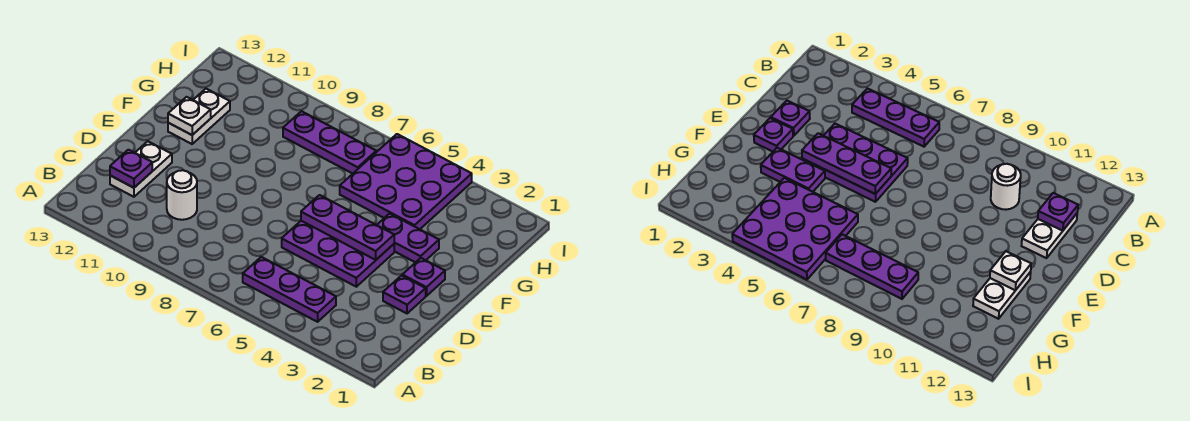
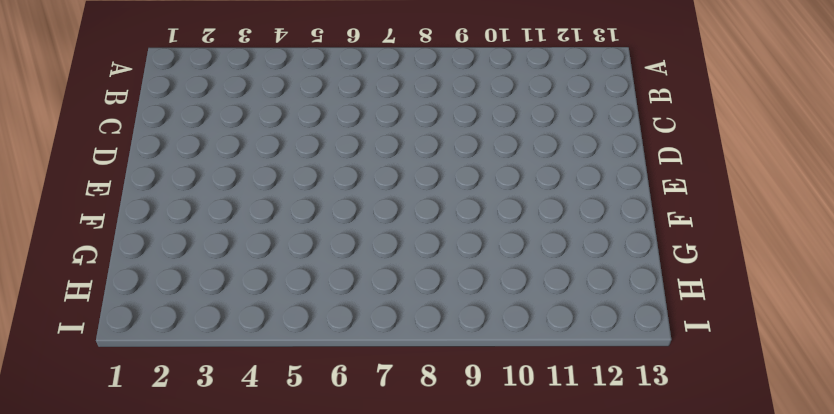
none -> purple plate B4:B6 level 1
none -> white round brick C10 level 1
none -> white plate C12:D12 level 1

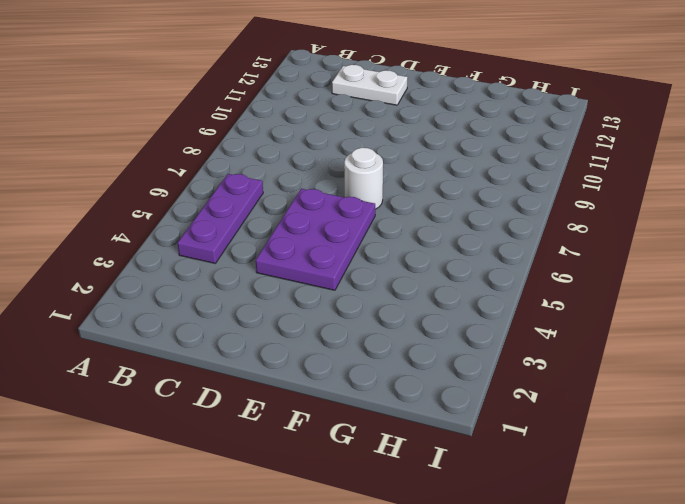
white round brick E7 level 1 -> white round brick C10 level 1
none -> purple plate D2 level 1
none -> purple plate E2 level 1
none -> purple plate F3:F4 level 1

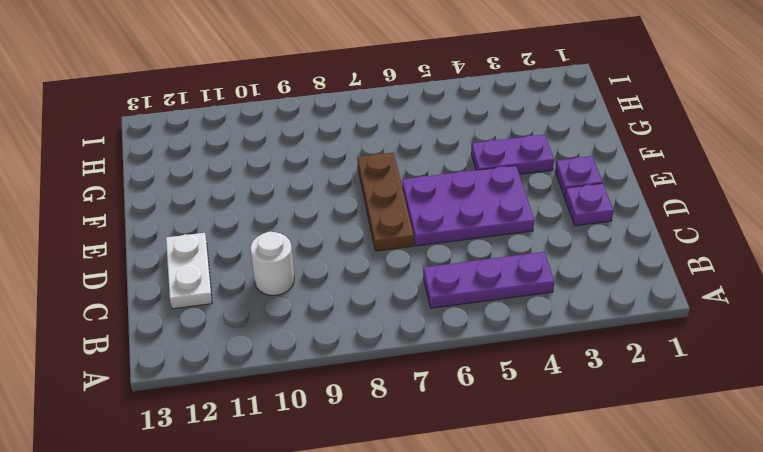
brown plate D7:F7 level 1 -> none
none -> white plate F12:G12 level 1
none -> purple plate G4:I6 level 1
none -> purple plate H7:H9 level 1

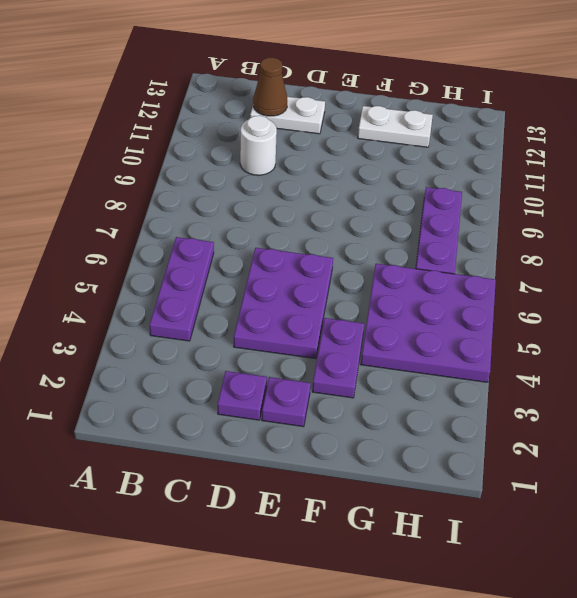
brown cone C12 level 2 -> purple plate C12 level 2
none -> purple plate E4:E6 level 2
none -> white plate F12 level 2

